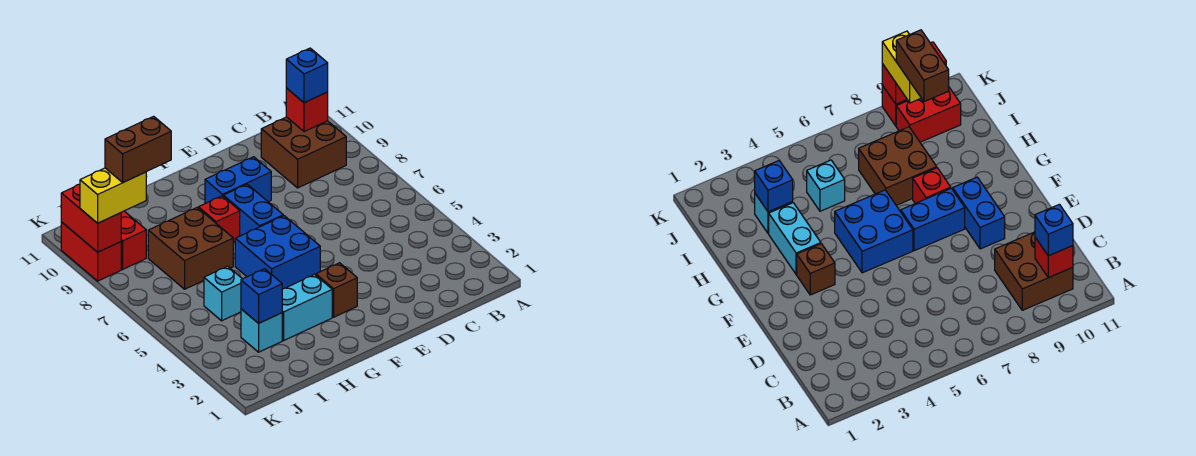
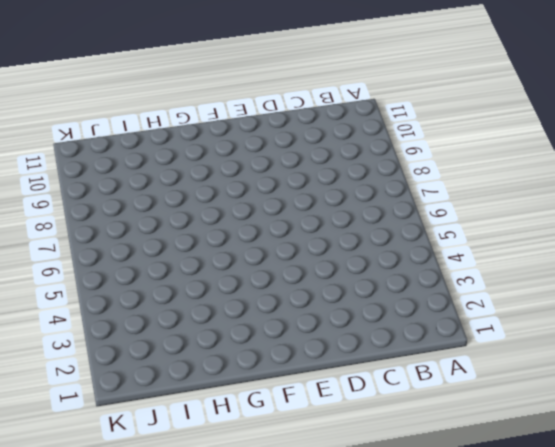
none -> brown brick B9:C10 level 1
none -> blue brick E9:F9 level 1
none -> brown brick F3 level 1

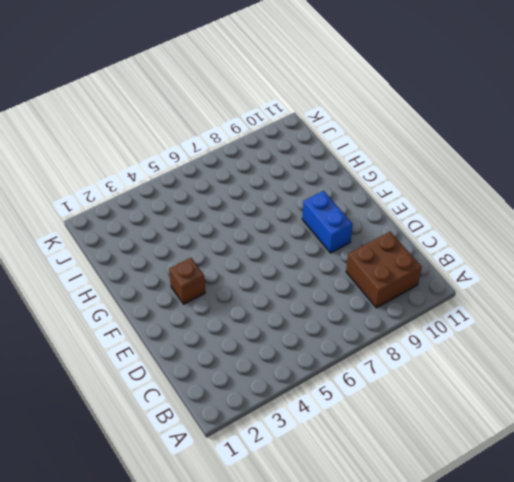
none -> blue brick F5:G6 level 1
none -> blue brick F7:F8 level 1
none -> cyan brick G3:H3 level 1

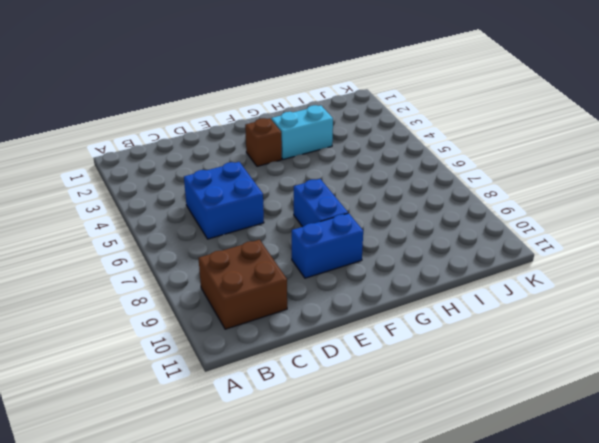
blue brick C5:D6 level 1 -> blue brick F5:G6 level 1
none -> red brick G8 level 1
none -> brown brick H7:I8 level 1
none -> cyan brick I3 level 1

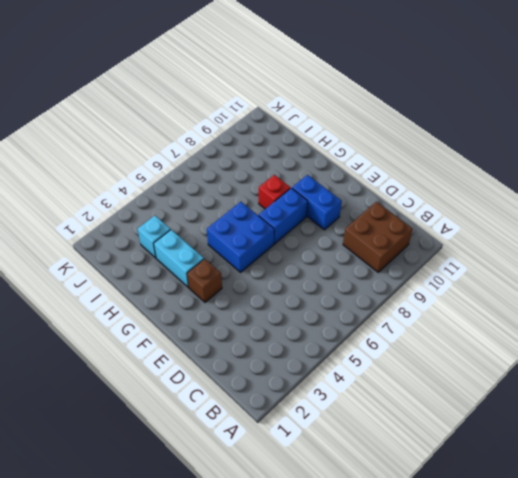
none -> brown brick H7:I8 level 1
none -> cyan brick I5 level 1
none -> red brick J9:J10 level 1

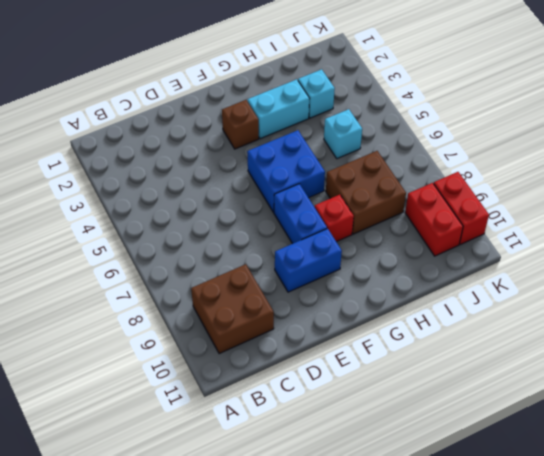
none -> red brick B10 level 2
none -> blue brick I3 level 2
none -> red brick K9:K10 level 2

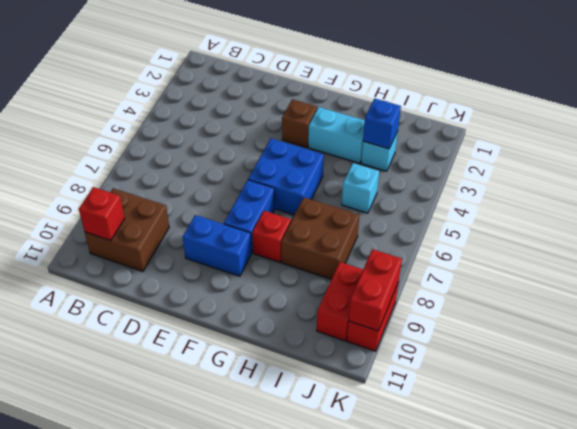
none -> blue brick B10 level 3
none -> yellow brick J9:K9 level 3
none -> brown brick I9:J9 level 4

